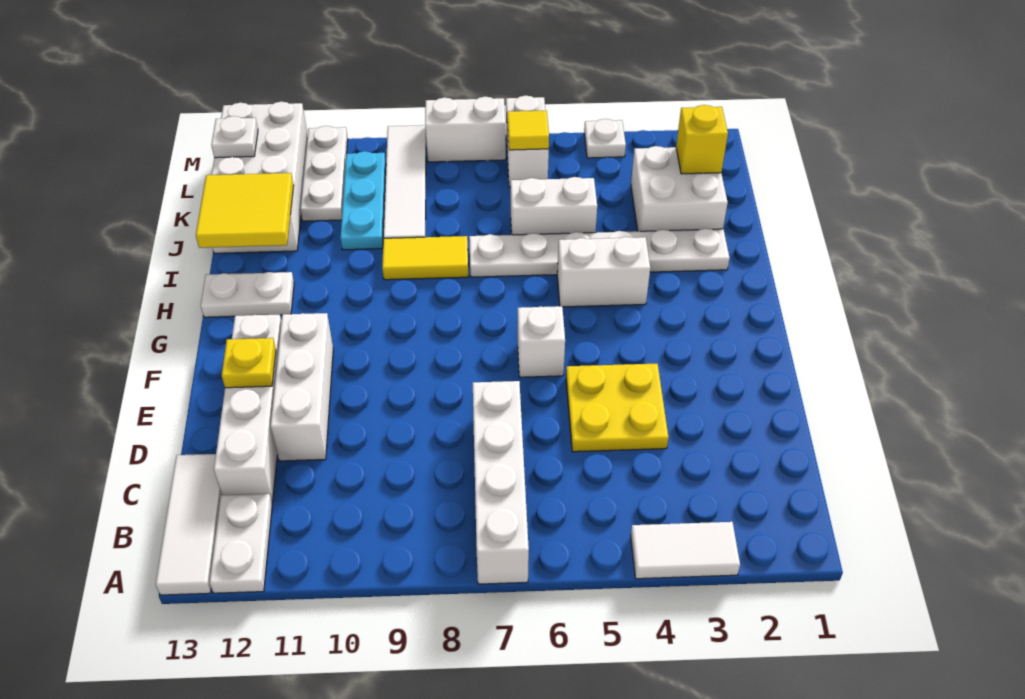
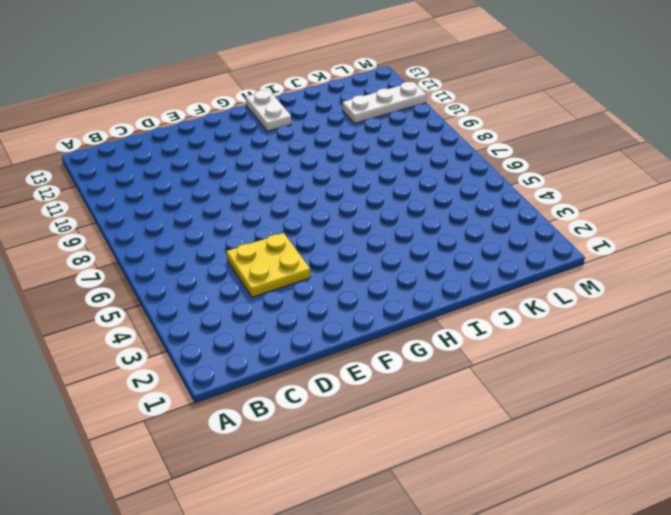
none -> white tile A3:A4 level 1
none -> white brick A7:D7 level 1
none -> white plate A12:B12 level 1

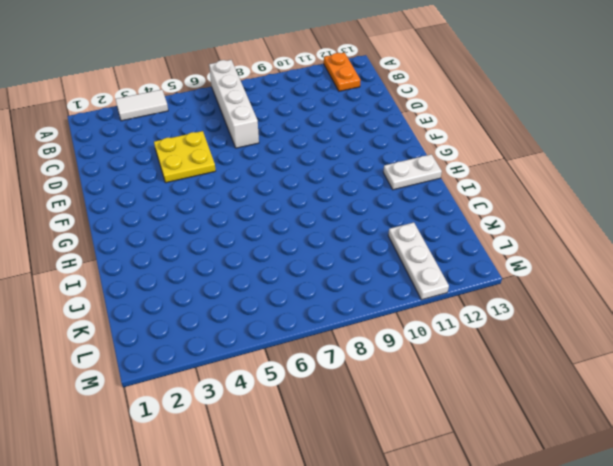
orange plate A12:B12 level 1 -> white plate A12:B12 level 1
none -> white tile A13:C13 level 1
none -> white brick C12:F12 level 1
none -> white brick D11:F11 level 1

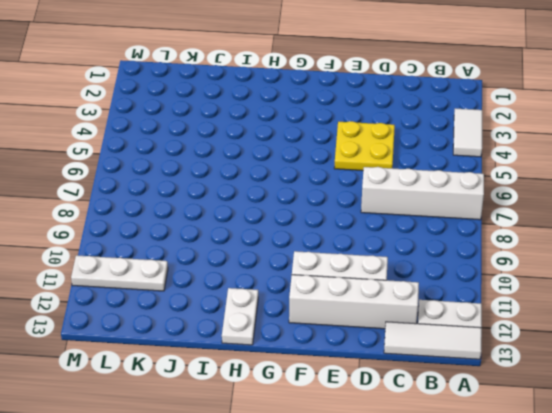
none -> white brick F6 level 1
none -> white brick H4:H5 level 1
none -> white plate I2:I7 level 1

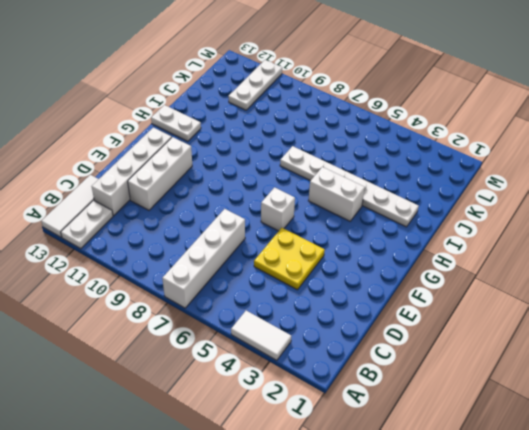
none -> yellow tile I8:I9 level 1
none -> white brick J2:K3 level 1
none -> white brick J5:J6 level 1

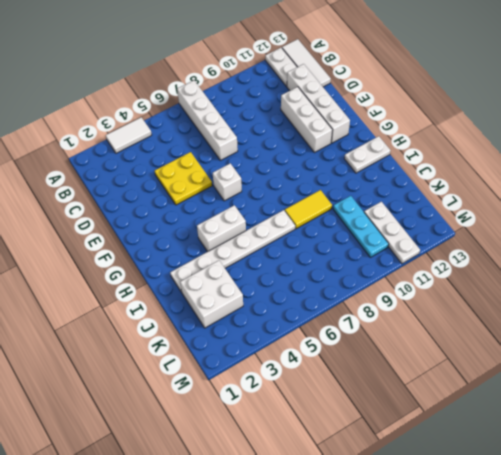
none -> white brick J5:J6 level 1
none -> white tile J9:M9 level 1
none -> white brick J12:M13 level 1

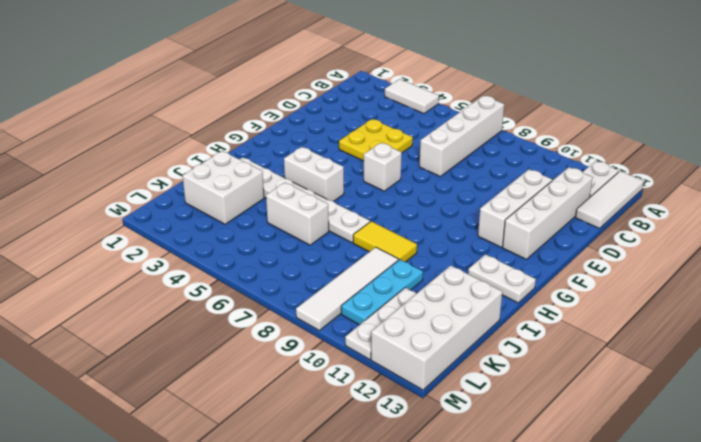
none -> white brick L6:M6 level 1
none -> white plate M4 level 1
none -> white brick M7:M8 level 1

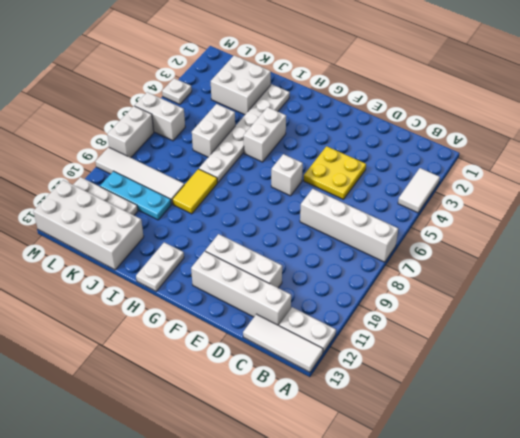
none -> yellow plate E12 level 2
none -> yellow tile I12:J13 level 2
none -> yellow brick K2 level 2

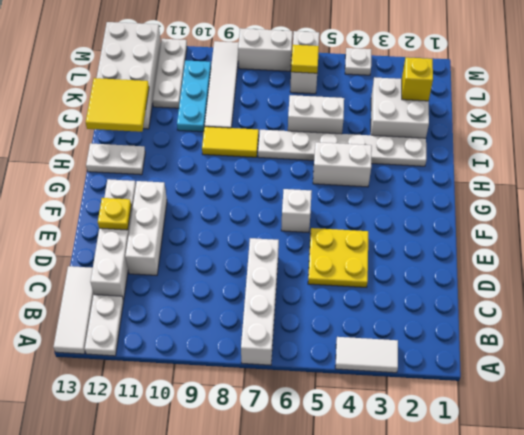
none -> white plate L13 level 2

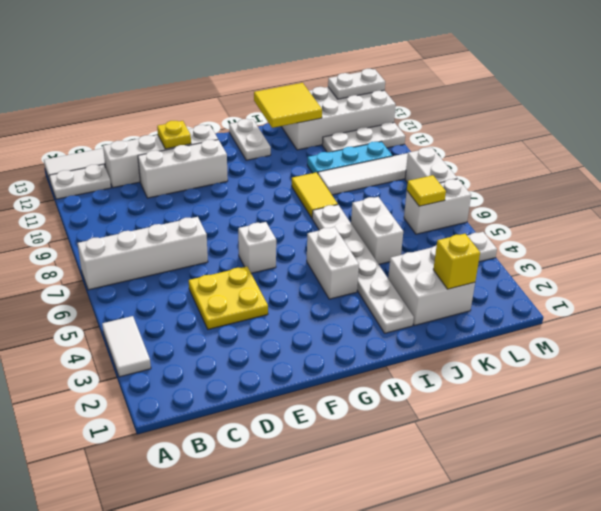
white plate L13:M13 level 2 -> white plate L13 level 2

